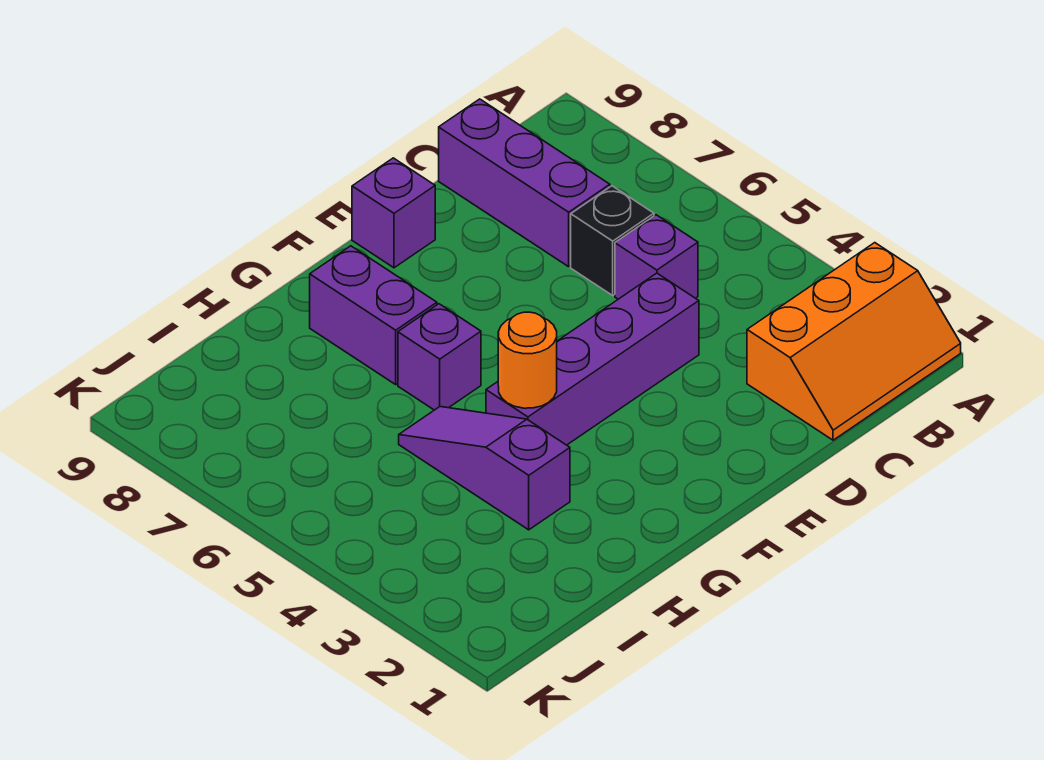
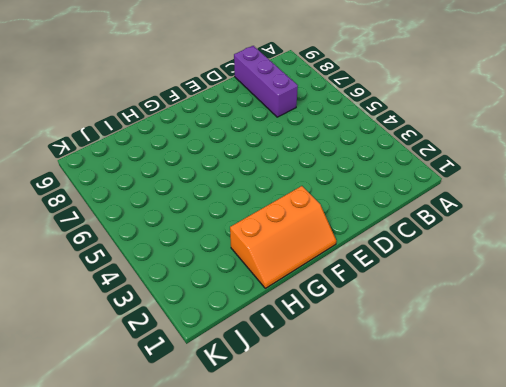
orange slope F1:H2 level 1 top 2 -> orange slope A1:C2 level 1 top 2
none -> purple brick C5 level 1
none -> black brick C6 level 1

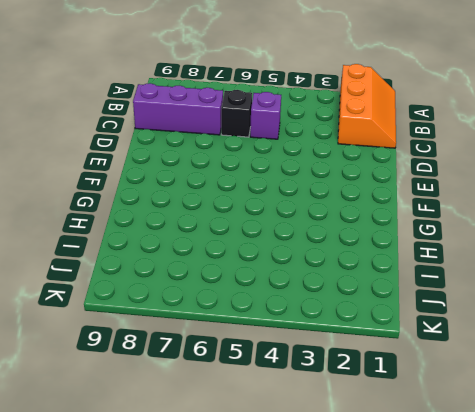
none -> purple brick D4:G4 level 1
none -> purple brick E9 level 1

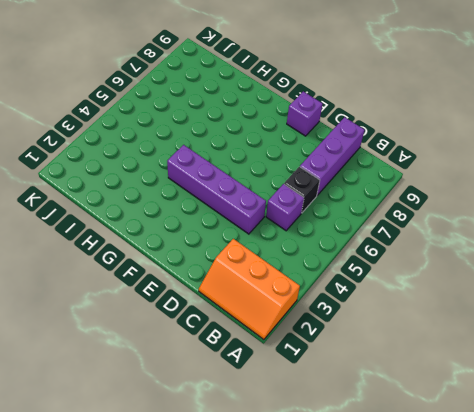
none -> purple brick G6 level 1
none -> purple brick G7:G8 level 1

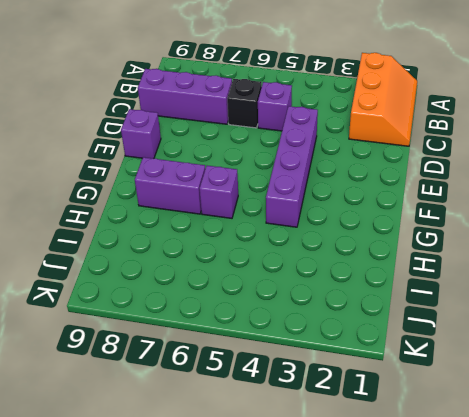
none -> purple slope H3:H5 level 1 top 3
none -> orange round brick G4 level 2

